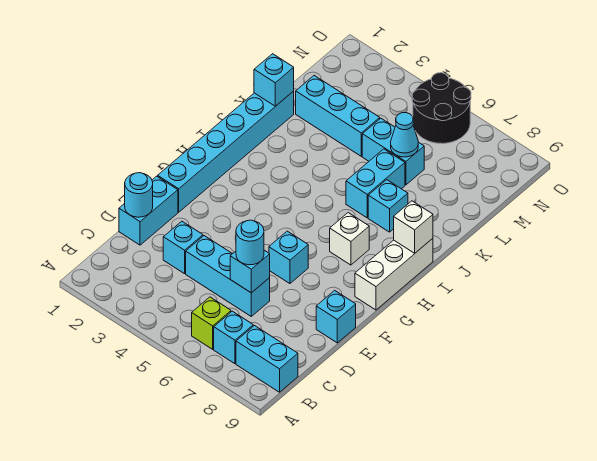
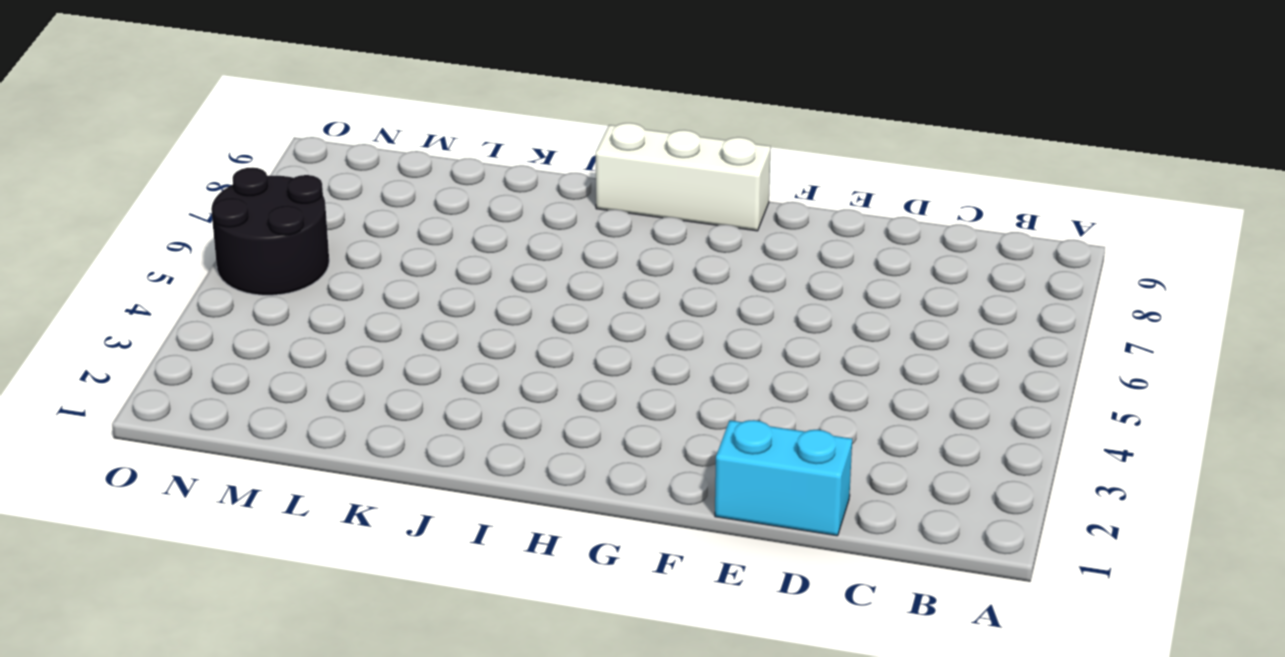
none -> lime brick B6 level 1
none -> cyan brick B7 level 1
none -> cyan brick B8:B9 level 1

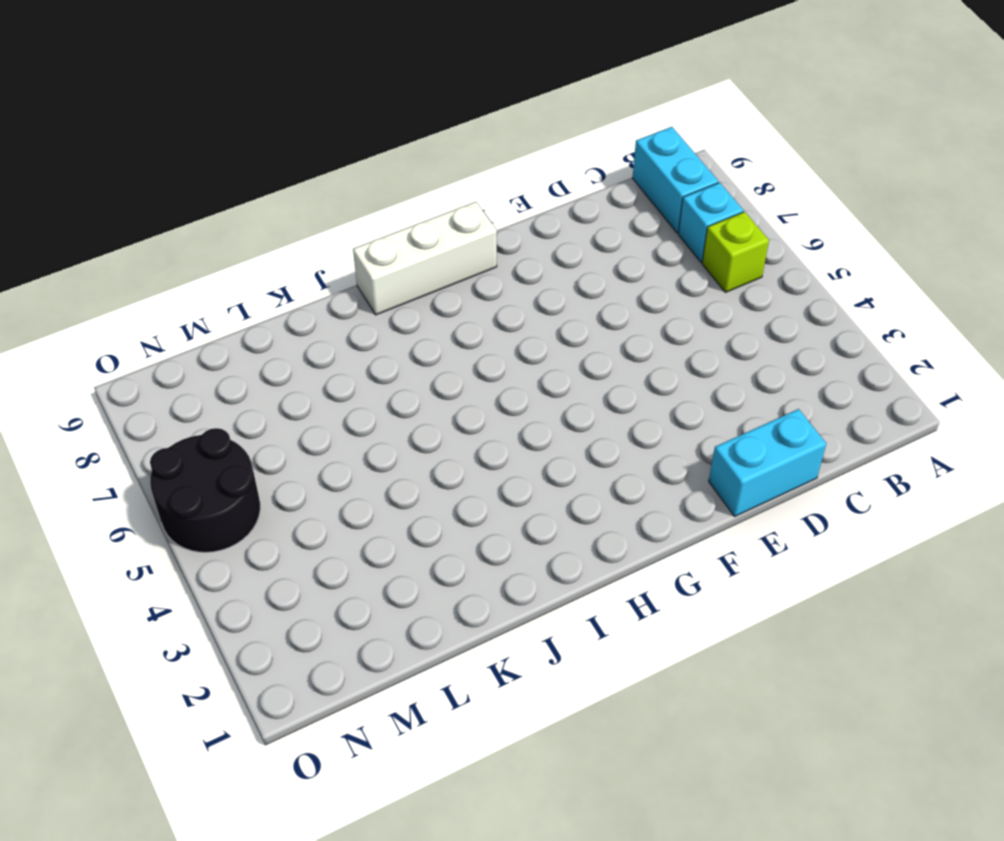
none -> cyan brick D3 level 1
none -> cyan brick D4:D6 level 1
none -> cyan brick E9 level 1

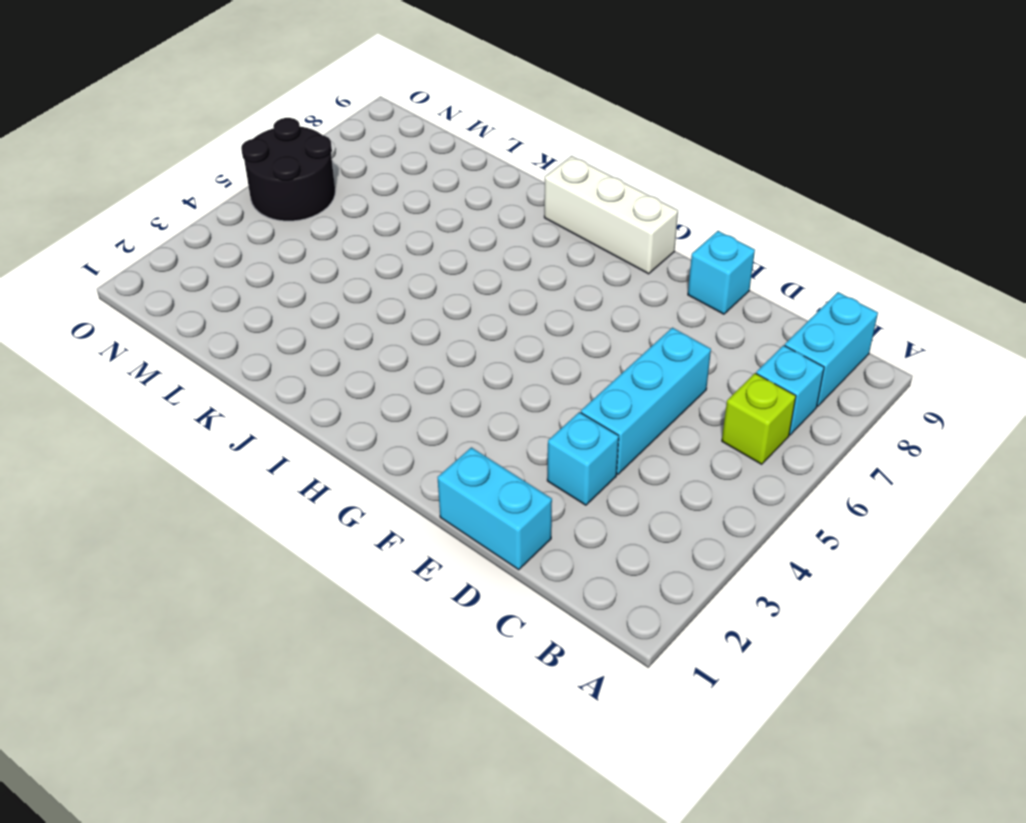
none -> cyan brick F1:K1 level 1
none -> cyan brick F6 level 1
none -> white brick H7 level 1

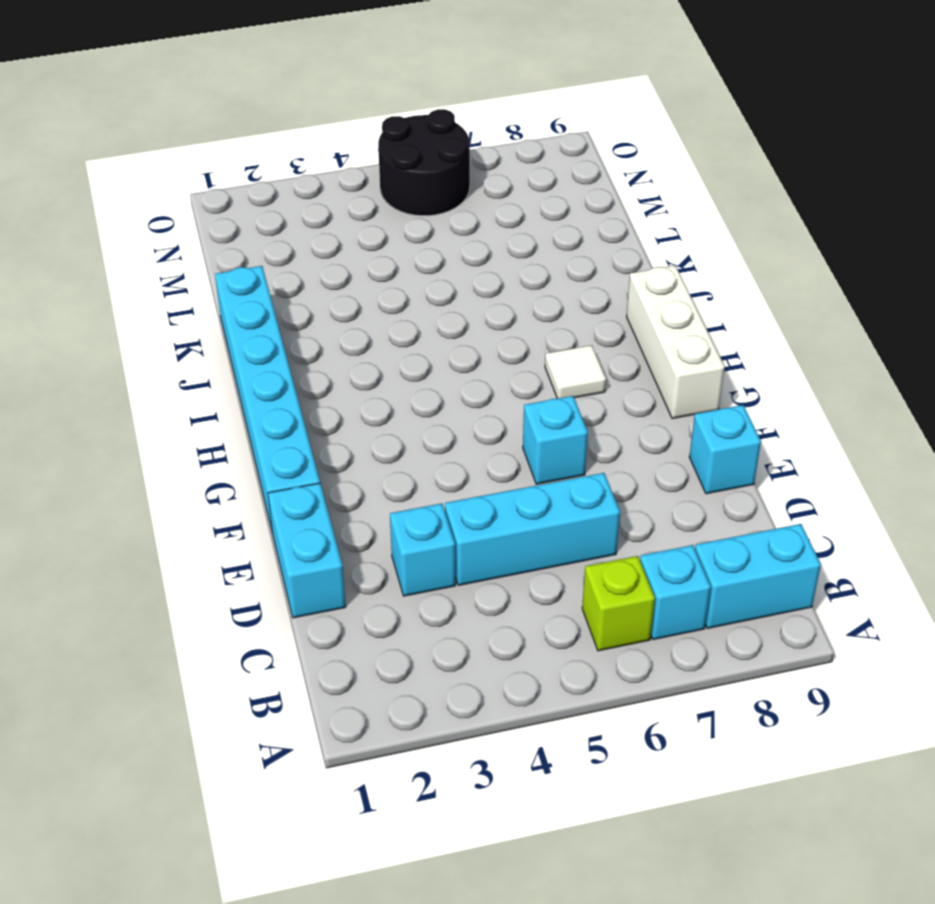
white tile H7 level 1 -> white brick H7 level 1
none -> cyan brick J6:K6 level 1
none -> cyan brick J7 level 1
none -> cyan brick L2:L4 level 1

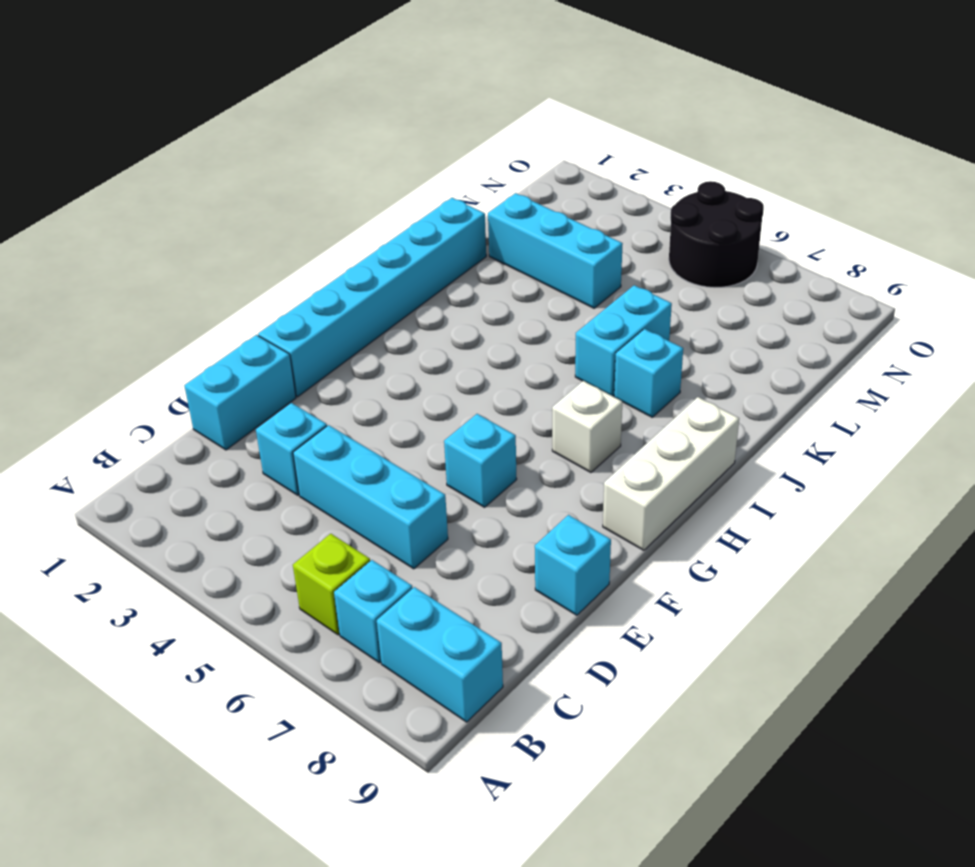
none -> cyan brick L5:L6 level 1
none -> cyan round brick D1 level 2
none -> cyan brick D6 level 2

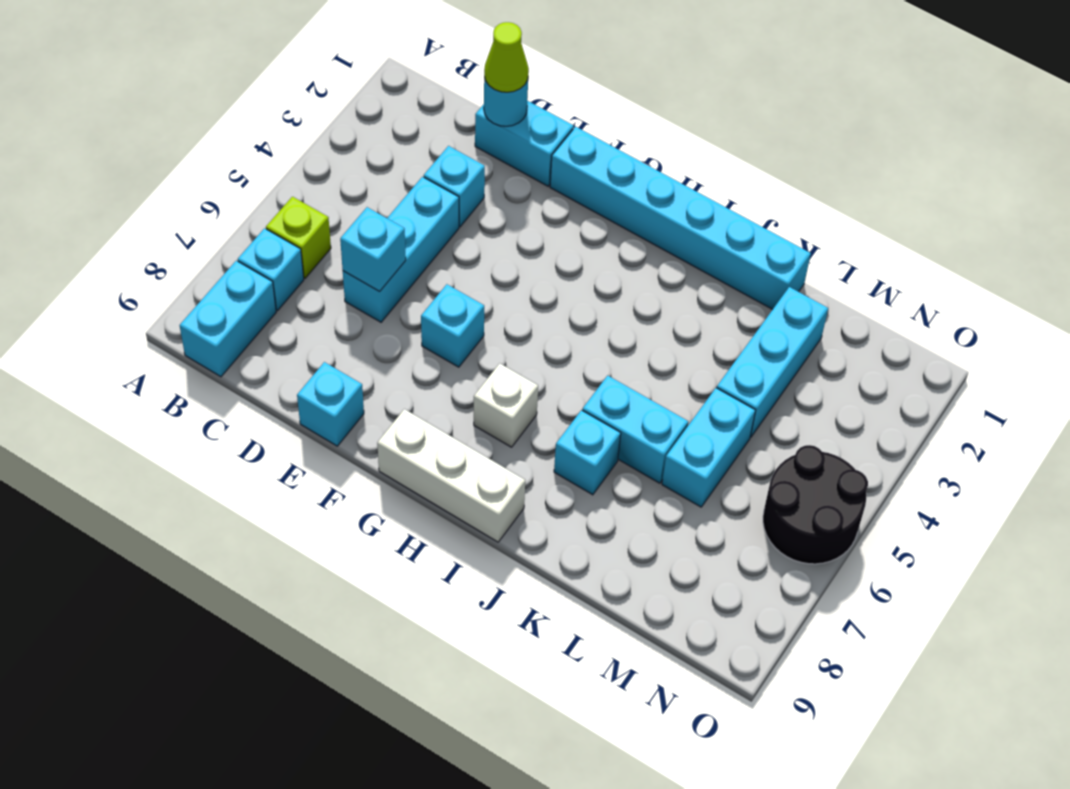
lime cone D1 level 3 -> none
none -> white brick I9 level 2
none -> cyan brick K1 level 2
none -> cyan cone L6 level 2

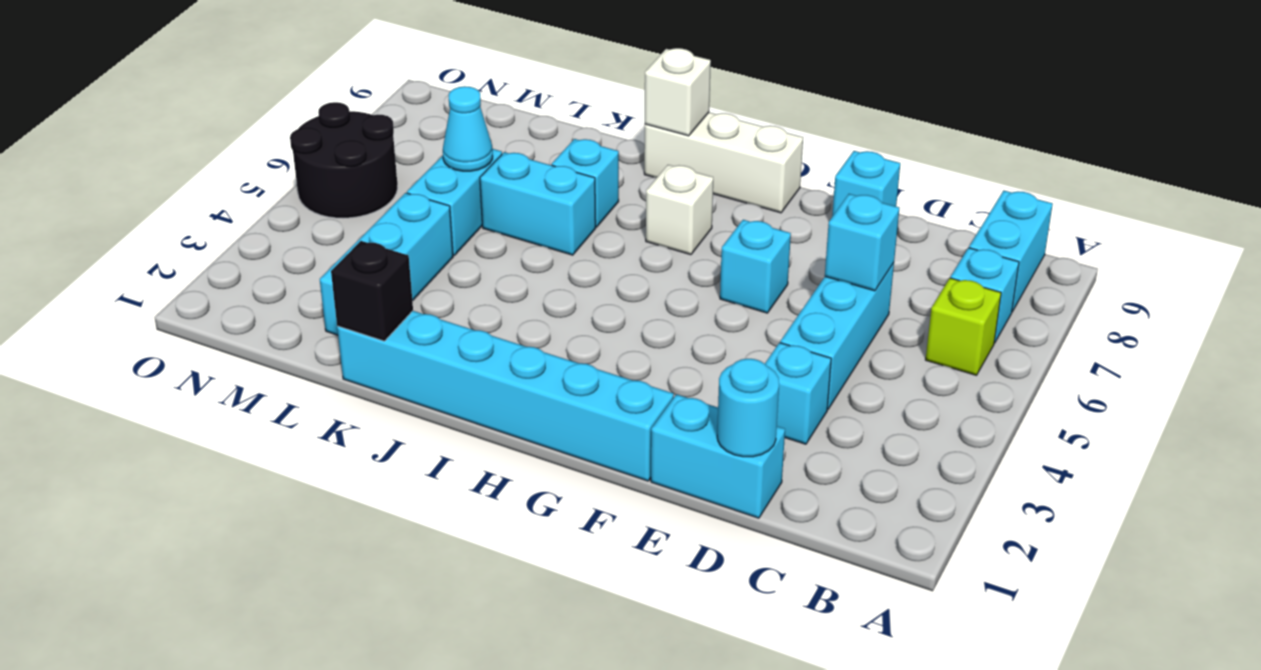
black brick K1 level 2 -> cyan brick K1 level 2
none -> cyan round brick D6 level 3

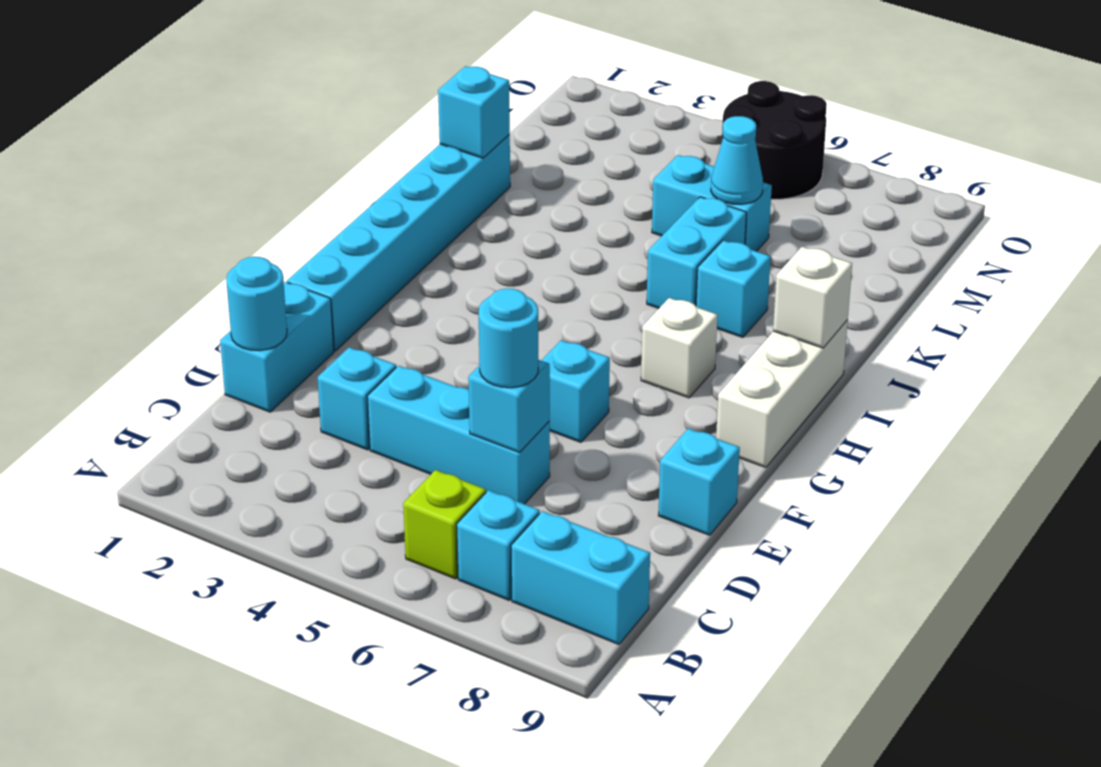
none -> cyan brick L2:L4 level 1

